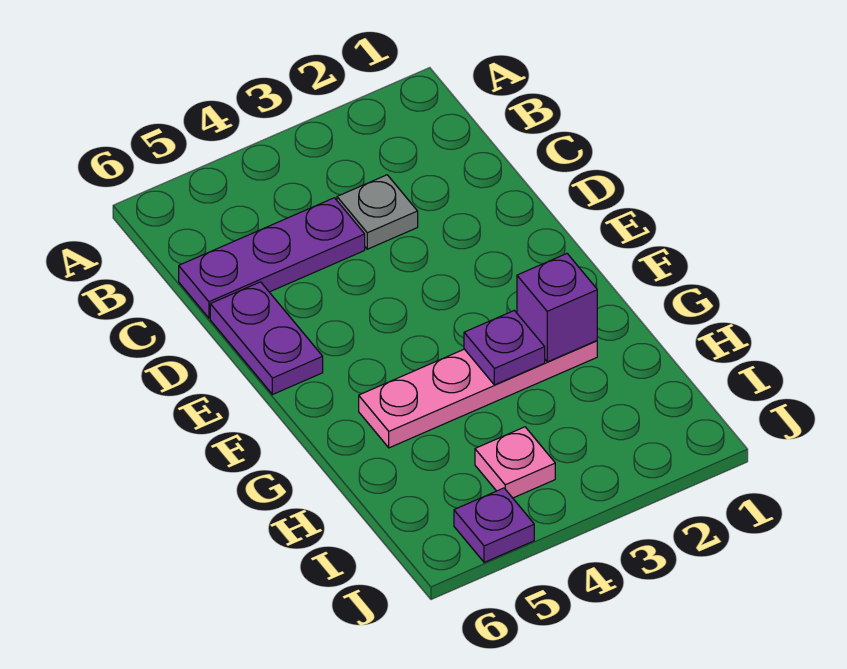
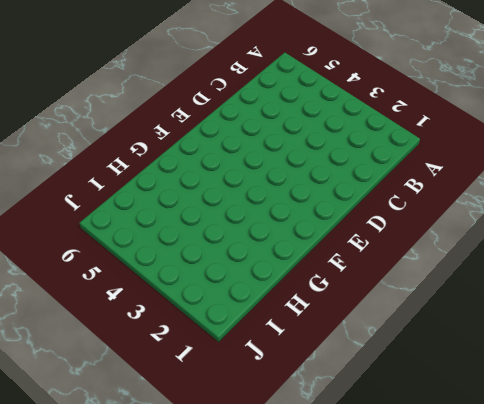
none -> grey plate C3 level 1
none -> purple plate C4:C6 level 1

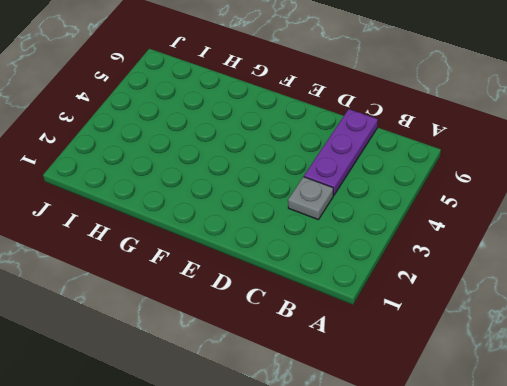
none -> purple plate D6:E6 level 1
none -> pink plate G2:G5 level 1

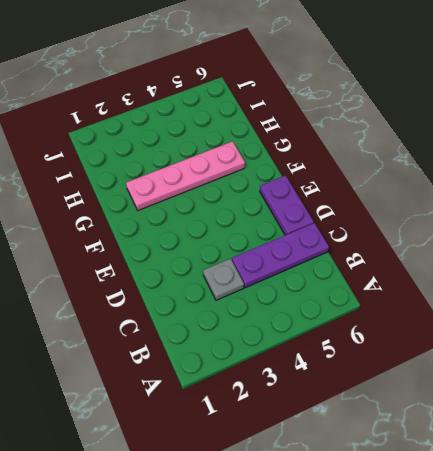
none -> pink plate I4 level 1
none -> purple plate J5 level 1

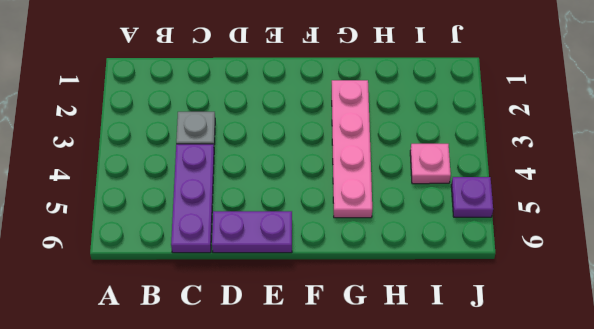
none -> purple brick G2 level 2
none -> purple plate G3 level 2

